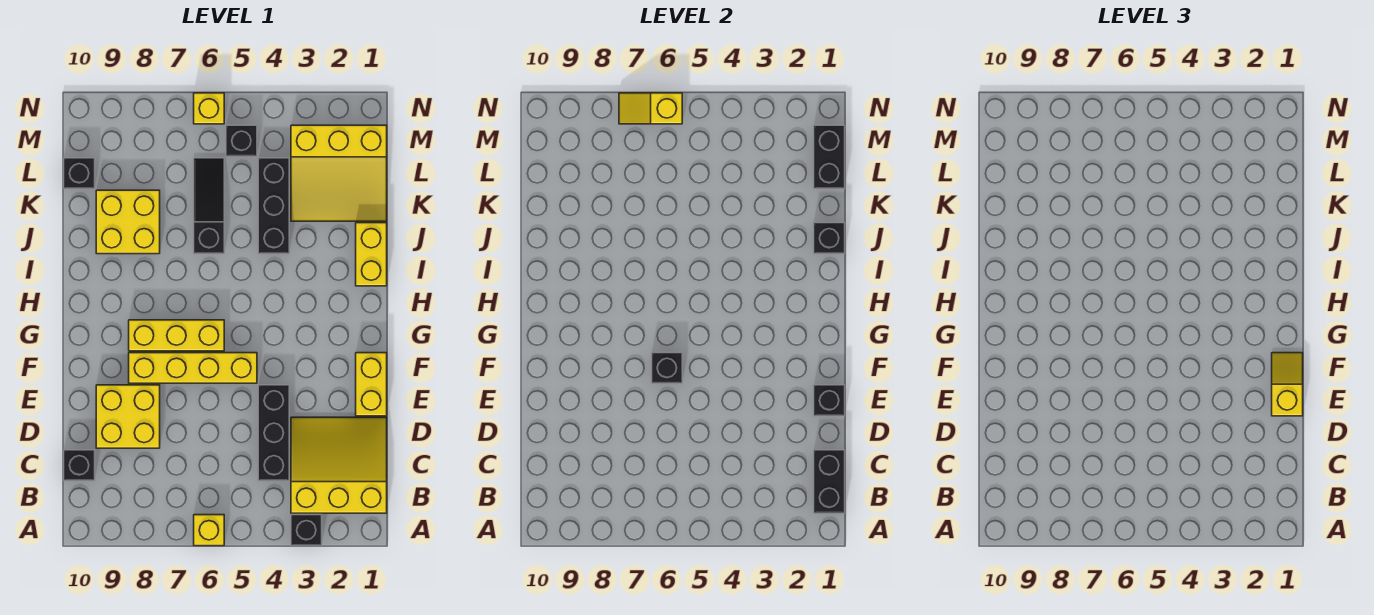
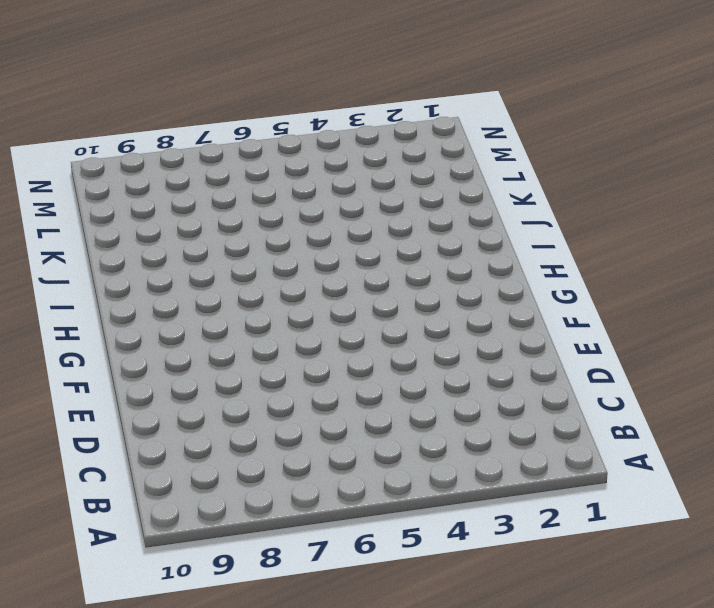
none -> black brick A3 level 1
none -> yellow brick A6 level 1
none -> yellow slope B1:D3 level 1 top B

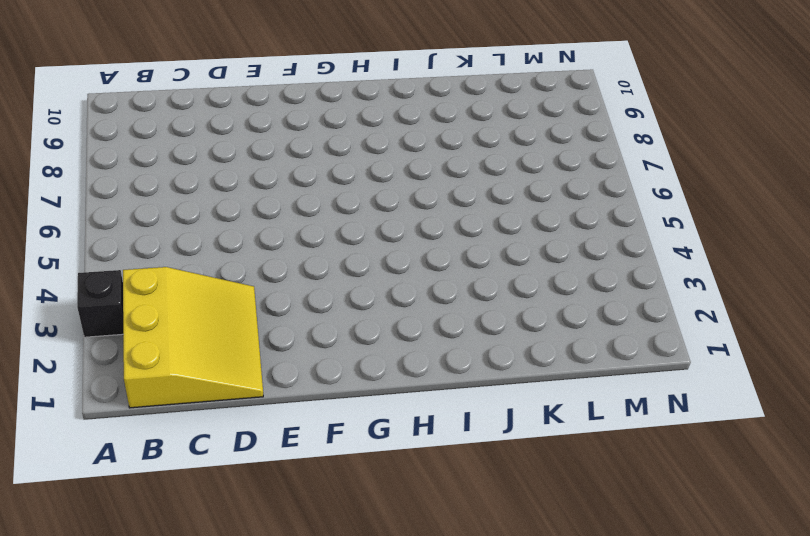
none -> yellow brick A6 level 1
none -> black brick C4:E4 level 1
none -> black brick C10 level 1

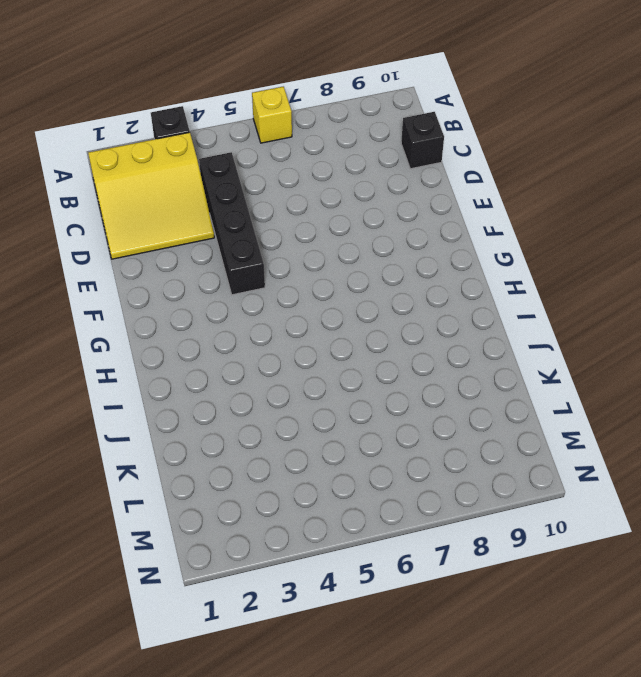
black brick C4:F4 level 1 -> black brick C4:E4 level 1
none -> yellow brick D8:E9 level 1
none -> yellow brick E1:F1 level 1
none -> yellow brick F5:F8 level 1

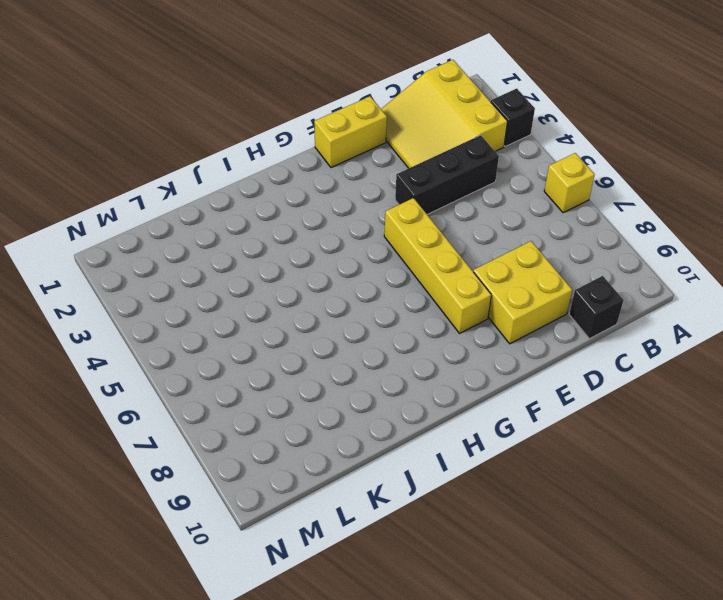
none -> yellow brick G6:G8 level 1
none -> yellow brick I1:J1 level 1
none -> black brick J4:L4 level 1

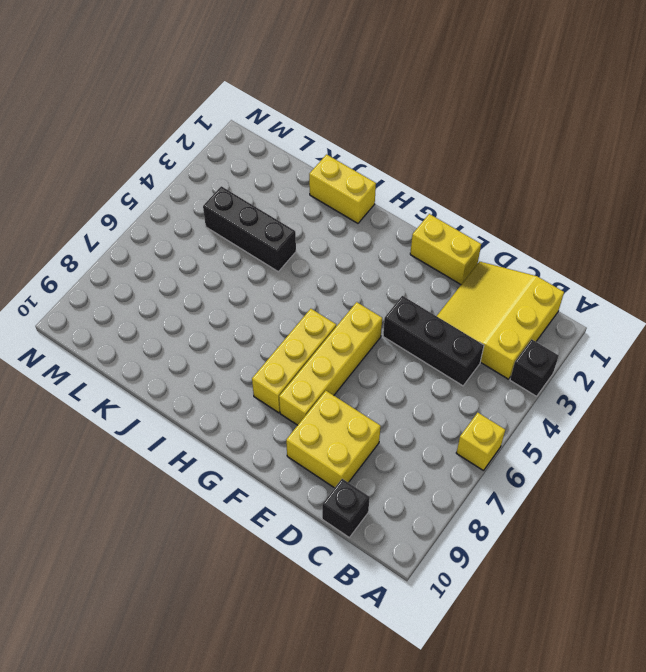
none -> black slope J6:L6 level 1 top J
none -> yellow brick J8:K9 level 1
none -> yellow slope K1:M3 level 1 top M

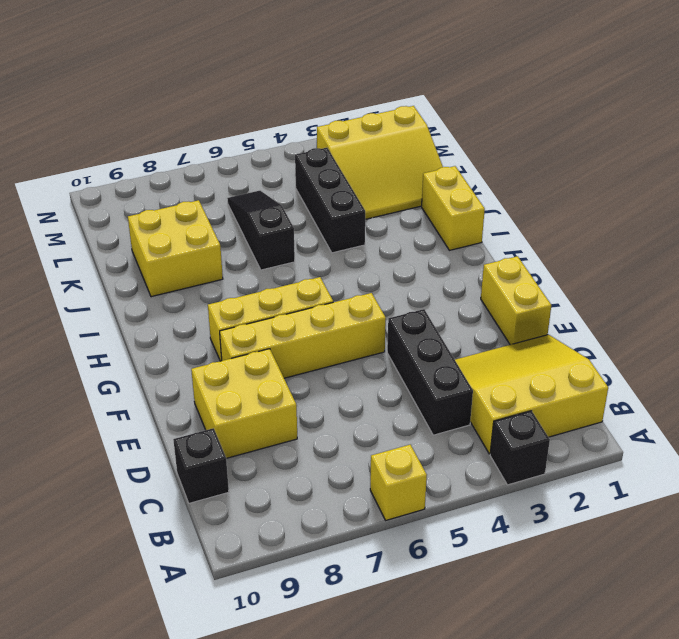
none -> black brick L10 level 1
none -> black brick M5 level 1
none -> yellow brick N6 level 1

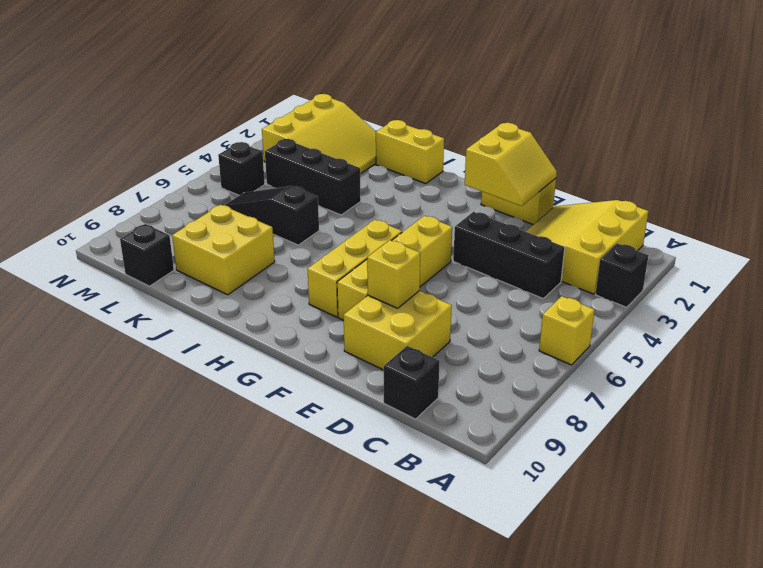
yellow slope E1:F2 level 2 top F -> black brick E1 level 2
yellow brick E8 level 2 -> yellow brick N6 level 1
none -> black brick B1:C1 level 2
none -> black brick F6 level 2
none -> black brick J1 level 2

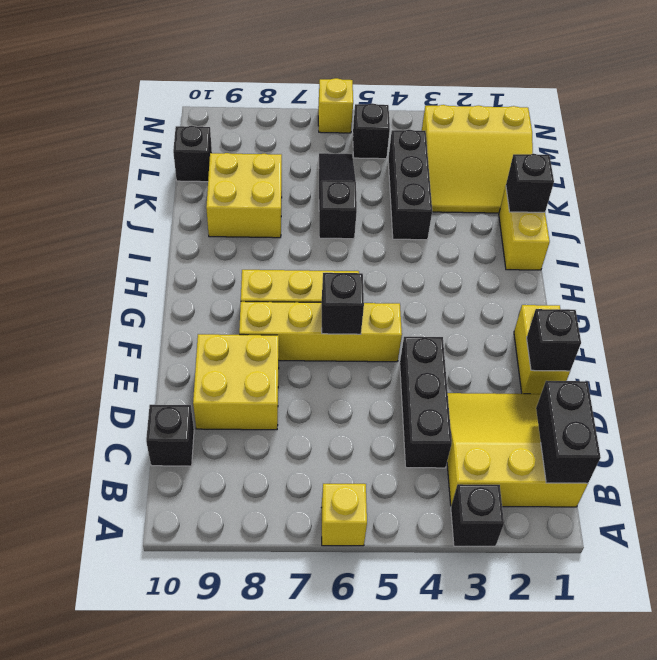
none -> black brick L1:M1 level 2
none -> yellow slope N6:N7 level 2 top 6
none -> yellow slope E1:F1 level 3 top E

